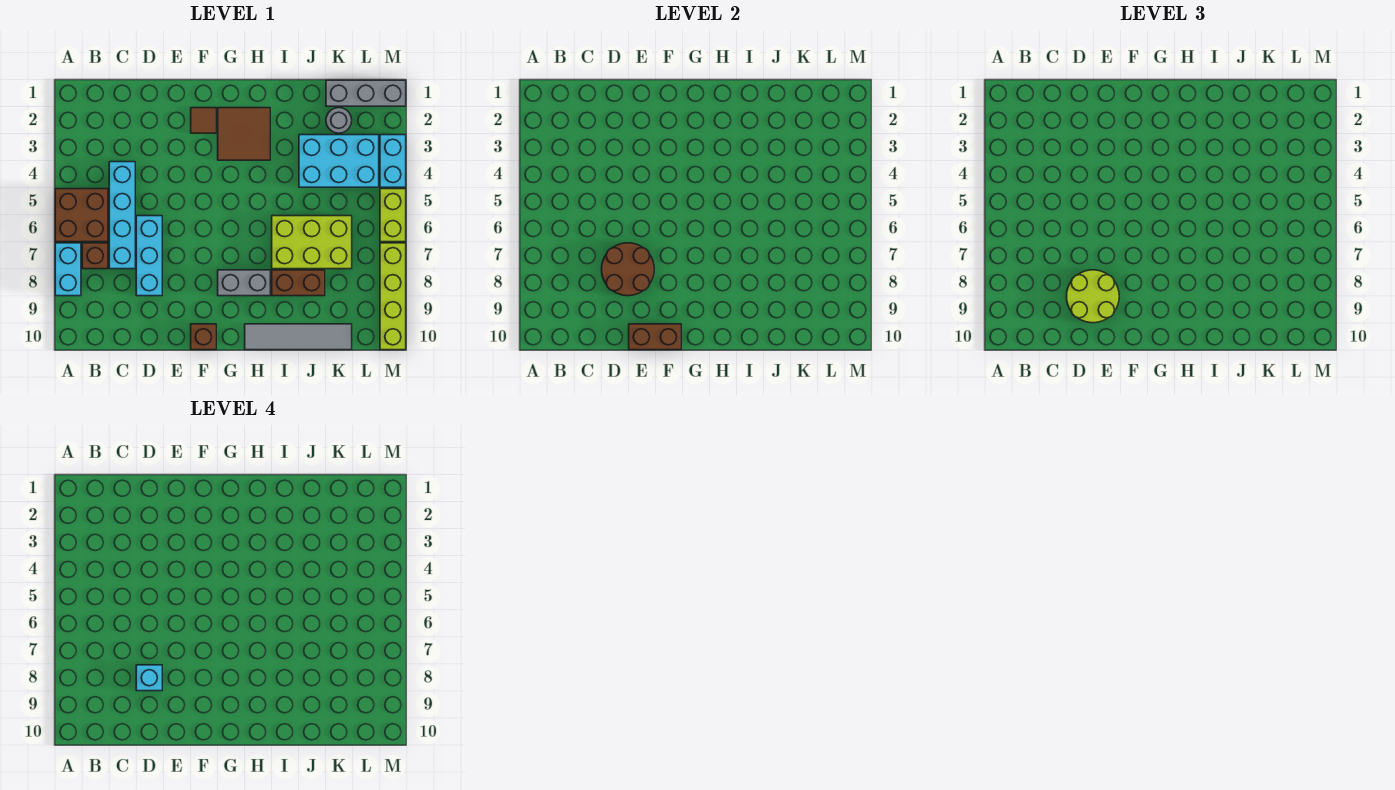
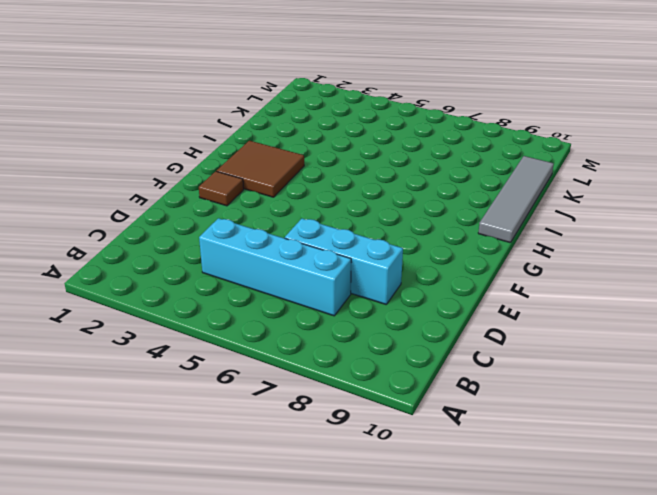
none -> brown brick A5:B6 level 1
none -> cyan brick A7:A8 level 1
none -> brown brick B7 level 1

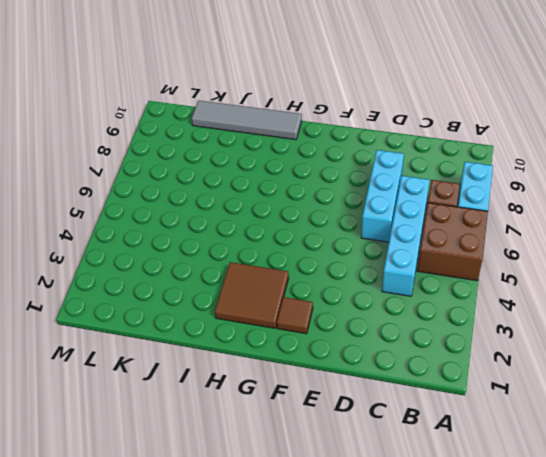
none -> brown brick F10 level 1
none -> grey brick G8:H8 level 1
none -> lime brick I6:K7 level 1

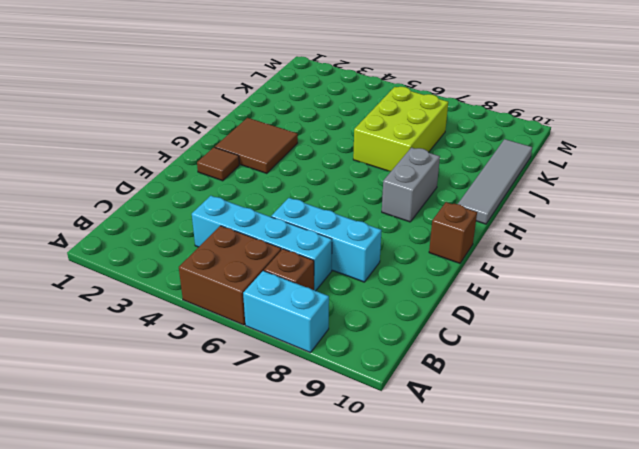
none -> brown brick I8:J8 level 1
none -> cyan brick J3:L4 level 1
none -> grey brick K1:M1 level 1

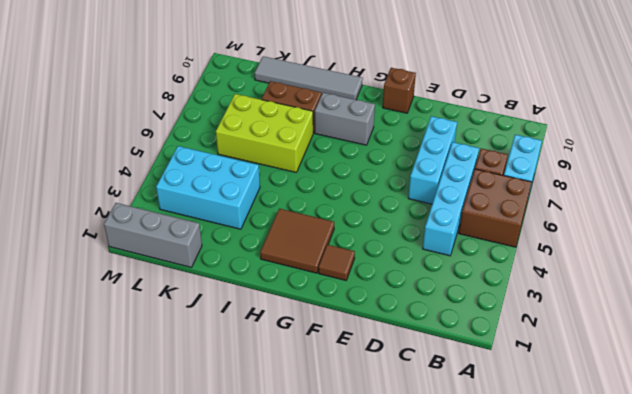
none -> grey round brick K2 level 1
none -> cyan brick M3:M4 level 1
none -> lime brick M5:M6 level 1

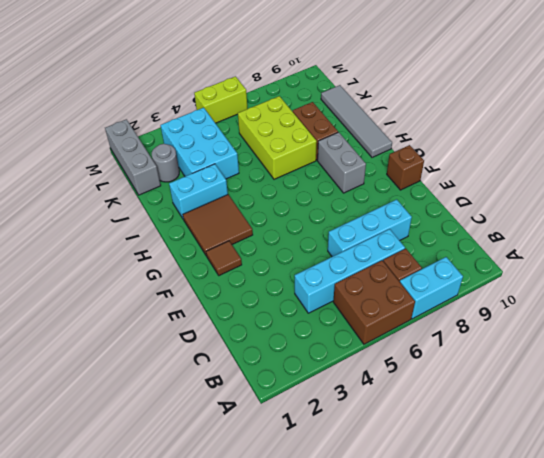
cyan brick I2:I3 level 1 -> cyan brick M3:M4 level 1
none -> lime brick M7:M10 level 1
none -> brown round brick D7:E8 level 2
none -> brown brick E10:F10 level 2

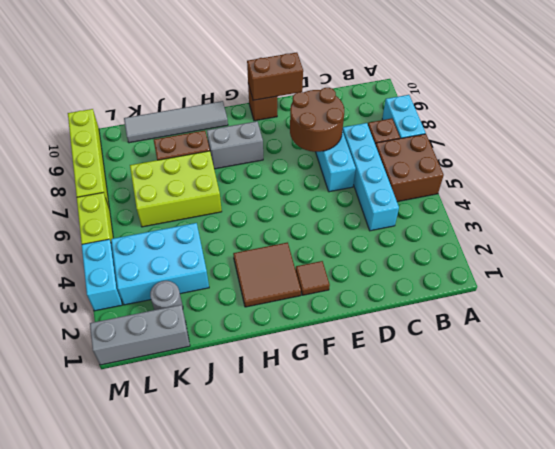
none -> lime round brick D8:E9 level 3
none -> cyan brick D8 level 4

